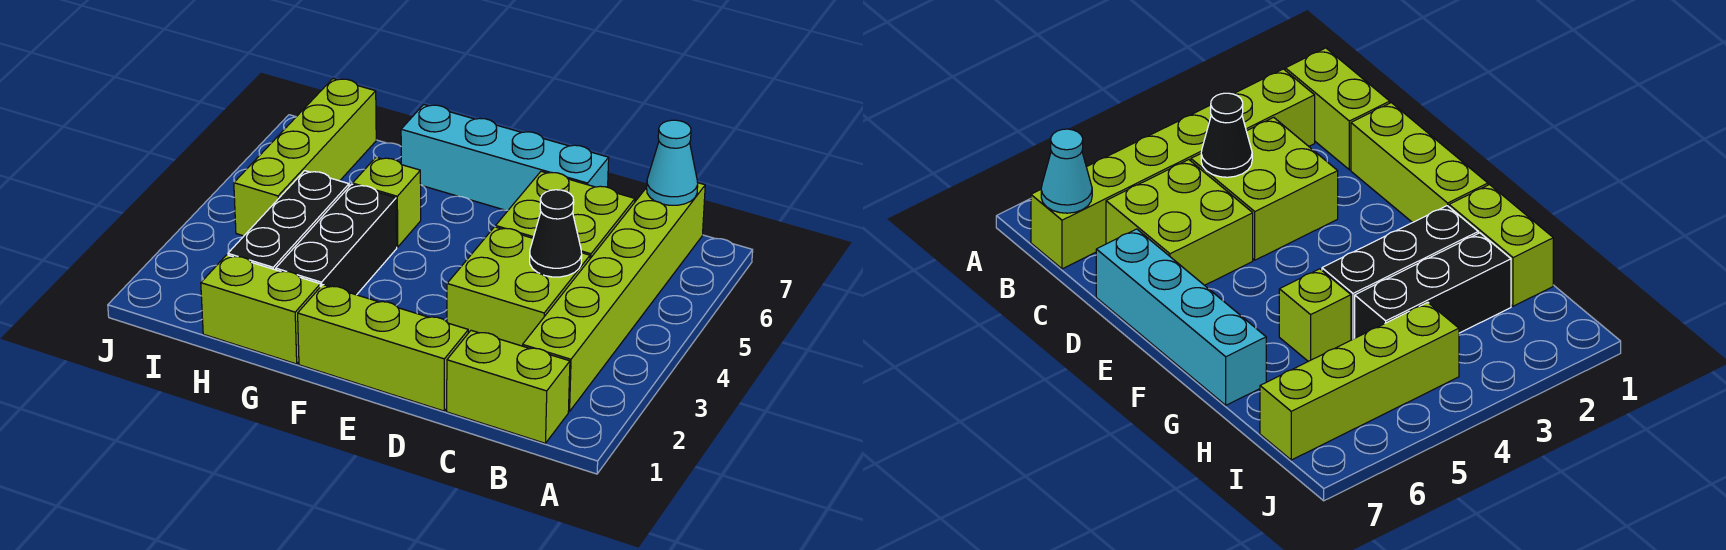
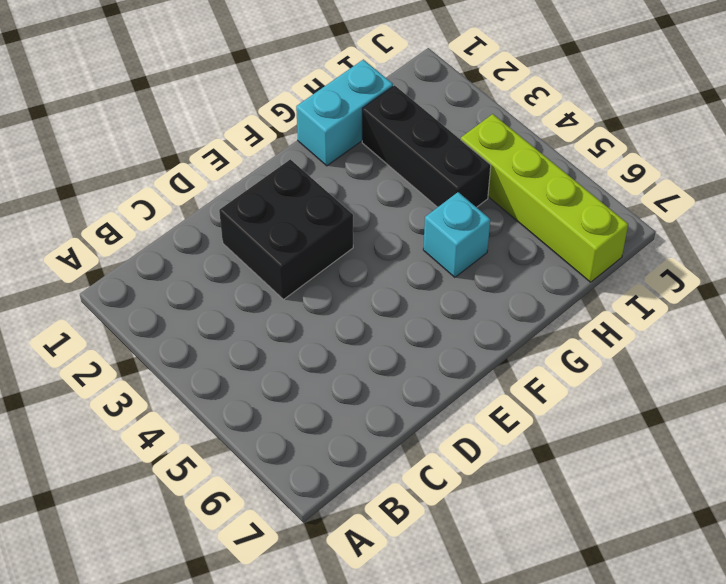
black brick D2:E3 level 1 -> lime brick C3:D4 level 1
cyan brick G1:H1 level 1 -> lime brick G1:H1 level 1
cyan brick G5 level 1 -> lime brick G5 level 1
none -> lime brick B1:C1 level 1
none -> lime brick B2:B7 level 1
none -> lime brick C5:D6 level 1

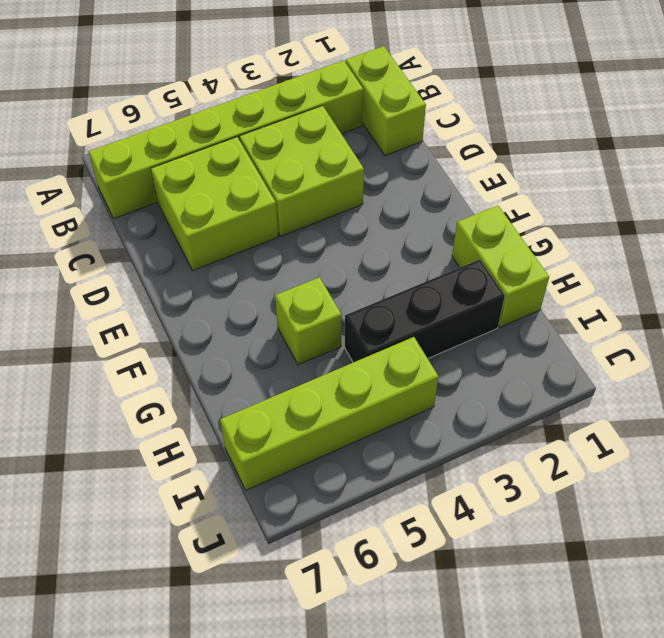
none -> lime brick D1:F1 level 1
none -> cyan brick D7:G7 level 1
none -> black brick G2:G4 level 1

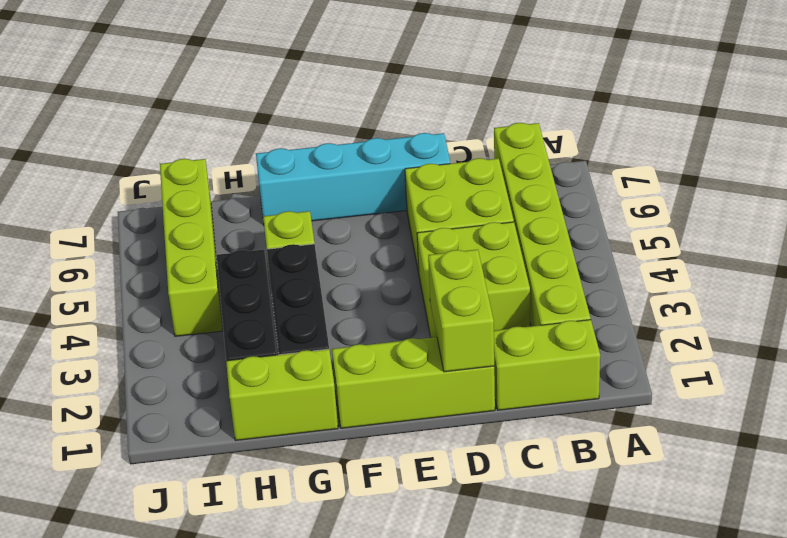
lime brick D1:D2 level 2 -> none
none -> cyan cone B7 level 2
none -> black cone C4 level 2

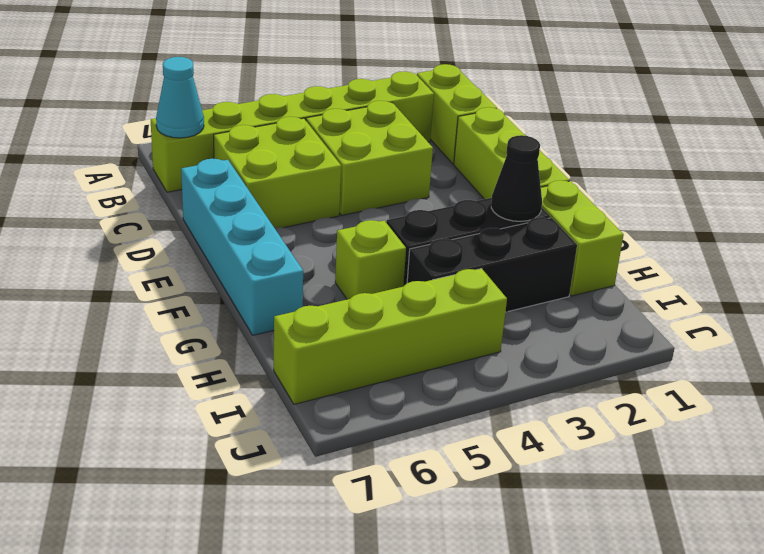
black cone G2 level 2 -> black cone C4 level 2

